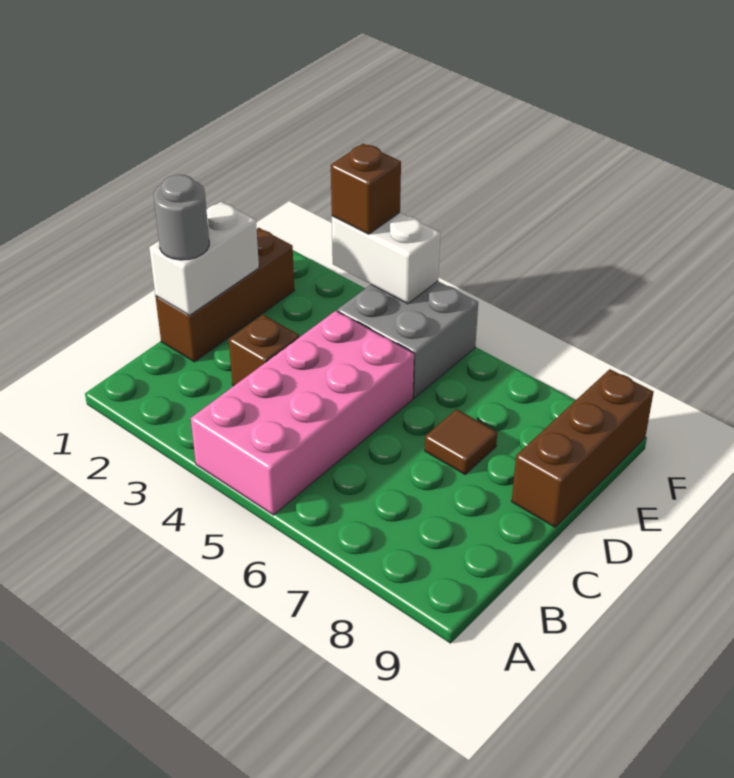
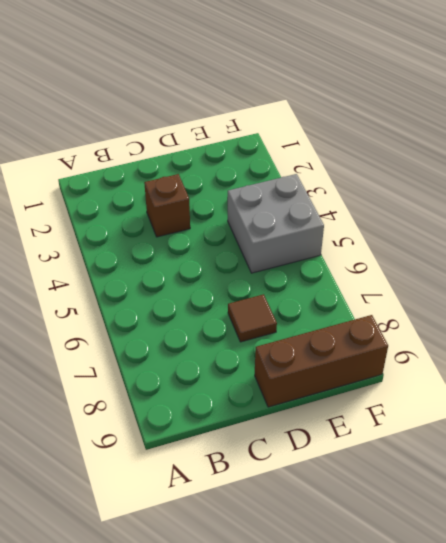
none -> pink brick A4:D5 level 1
none -> brown brick C1:E1 level 1

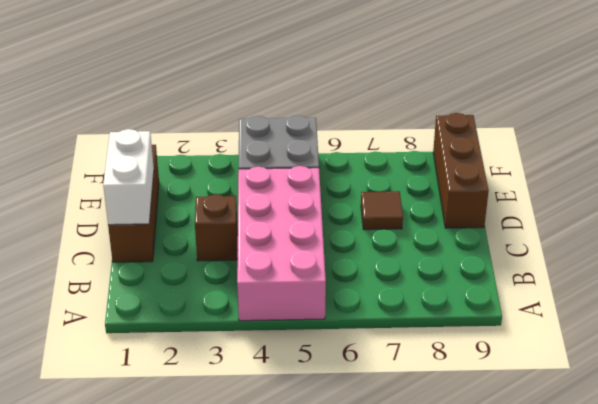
none -> white brick F3:F4 level 2
none -> grey round brick C1 level 3

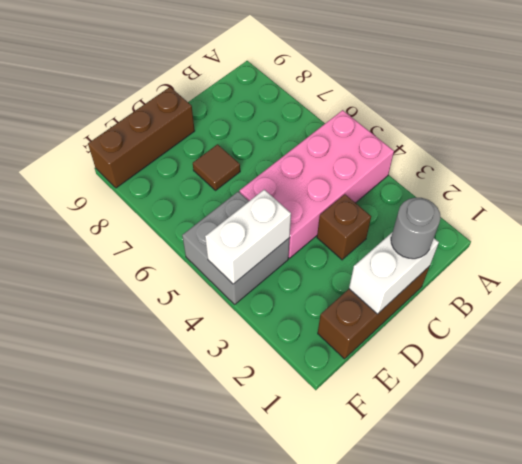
white brick E4:F4 level 2 -> white brick F3:F4 level 2
none -> brown brick F3 level 3

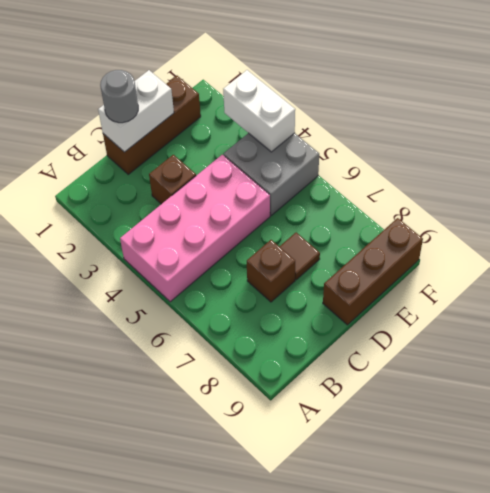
brown brick C7 level 1 -> brown brick F3 level 3

